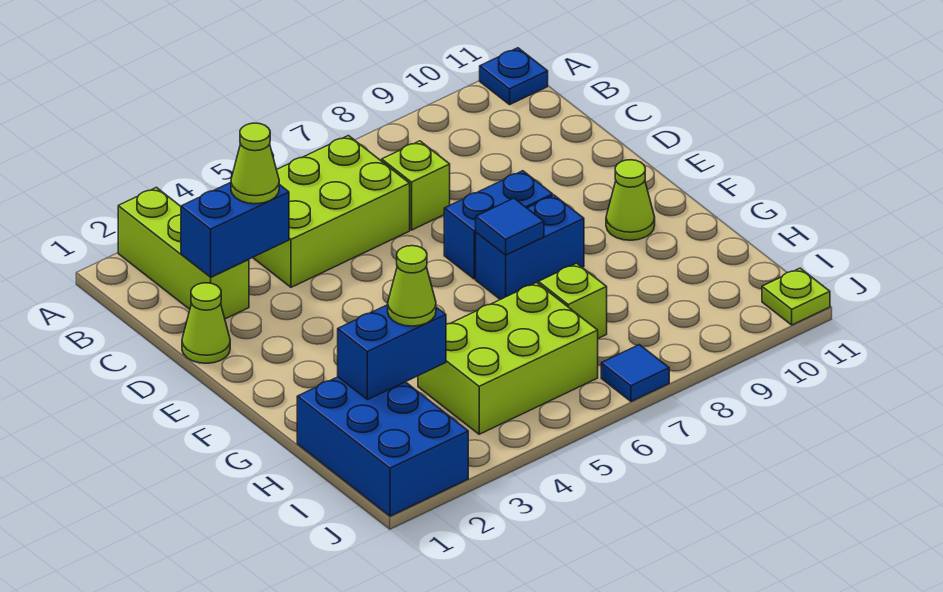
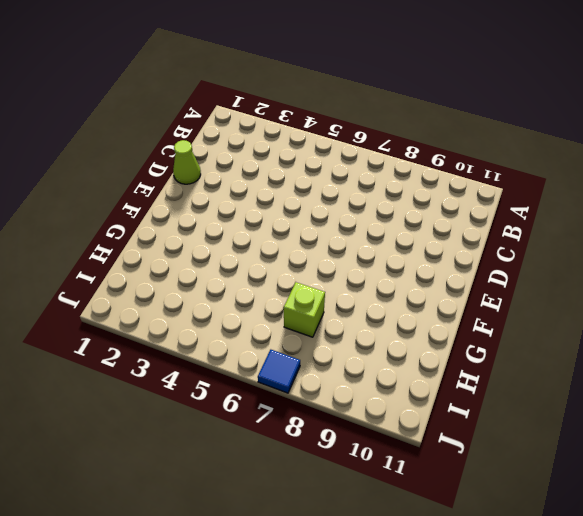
none -> lime brick A2:C2 level 1
none -> blue plate A11 level 1
none -> lime brick B4:C6 level 1

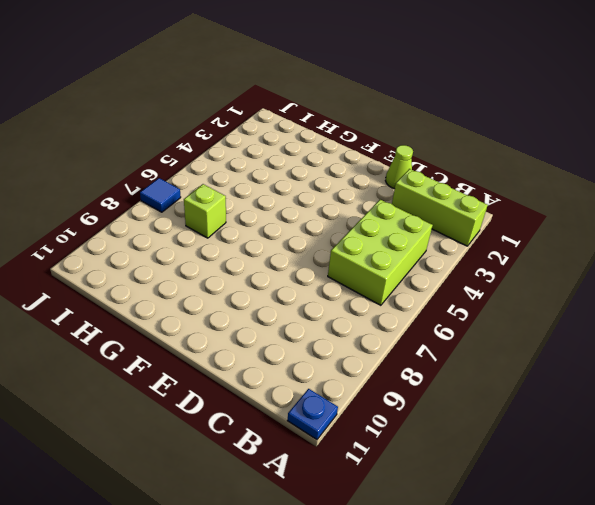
none -> lime brick C7 level 1
none -> blue brick E7:E8 level 1
none -> blue brick F7:F8 level 1

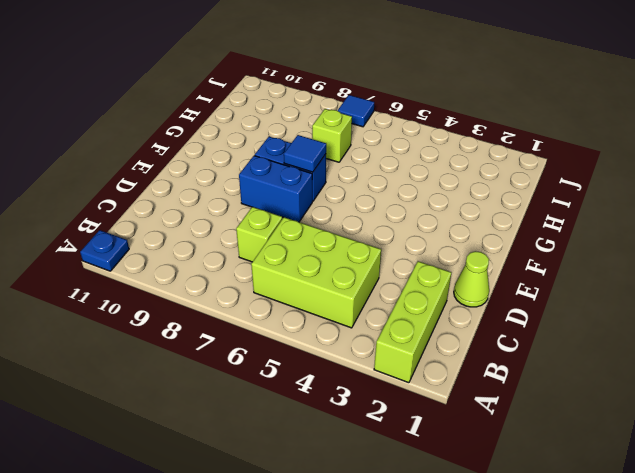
none -> lime cone F10 level 1
none -> blue brick H1:J2 level 1
none -> lime brick H4:I6 level 1

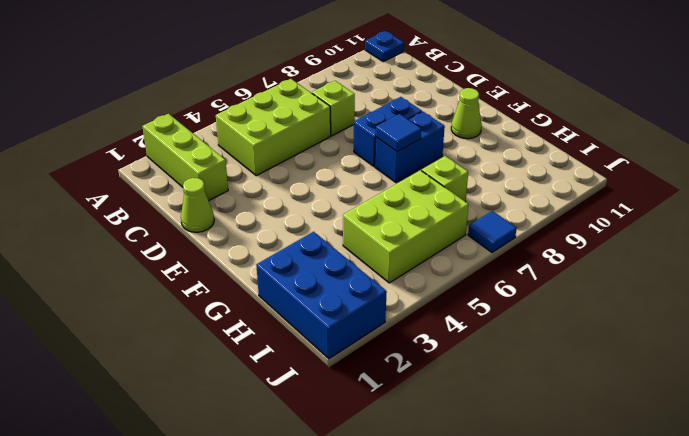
none -> lime plate J11 level 1
none -> blue brick C2:C3 level 2
none -> blue brick H2:H3 level 2

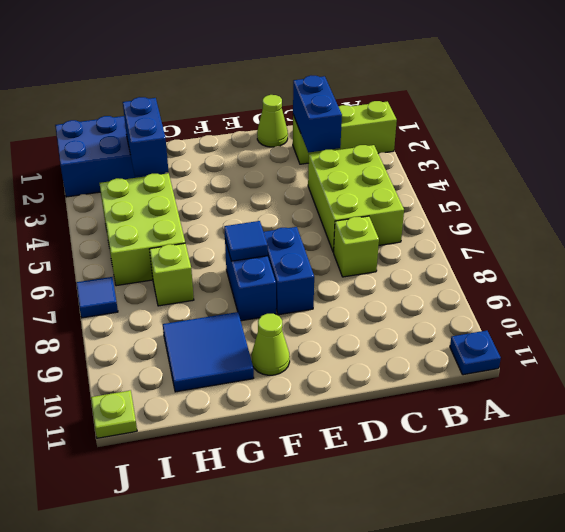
blue tile G9:H10 level 1 -> none
none -> lime cone C3 level 3
none -> lime cone H3 level 3

